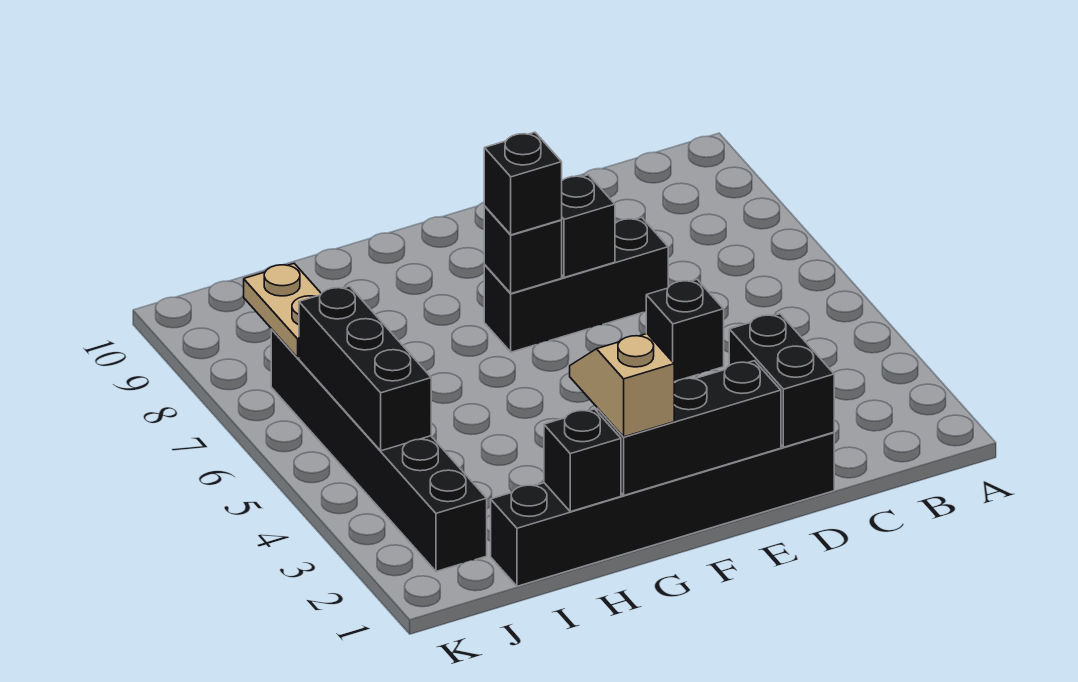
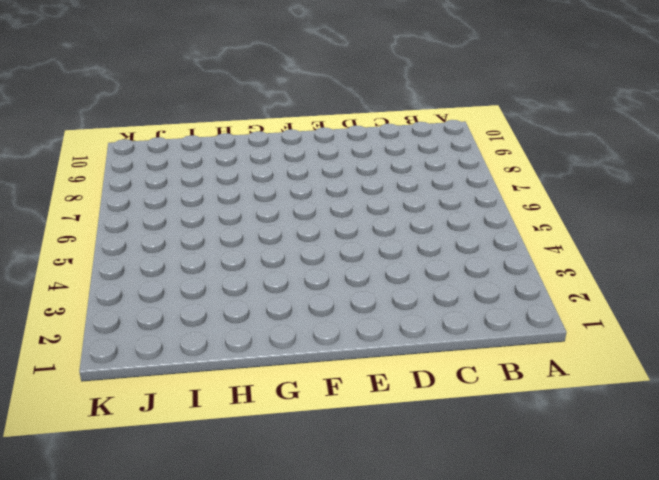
none -> black brick D1:I1 level 1
none -> black brick D5 level 1
none -> black brick D7:F7 level 1

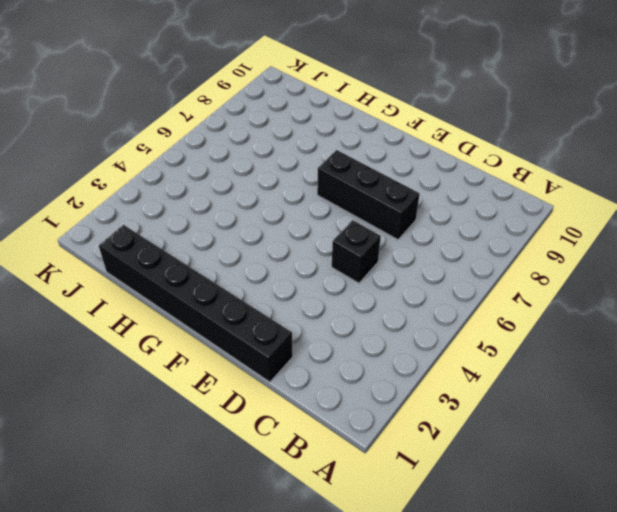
none -> black brick J2:J7 level 1
none -> black brick D1:D2 level 2
none -> black brick E1:G1 level 2

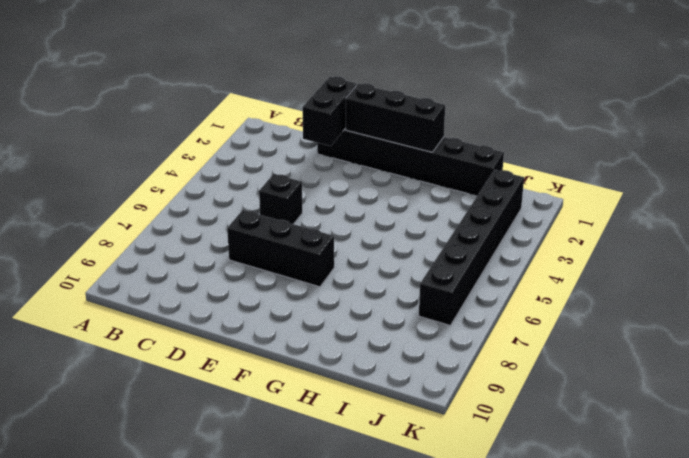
none -> black brick E7 level 2
none -> black brick F7 level 2
none -> black brick H1 level 2

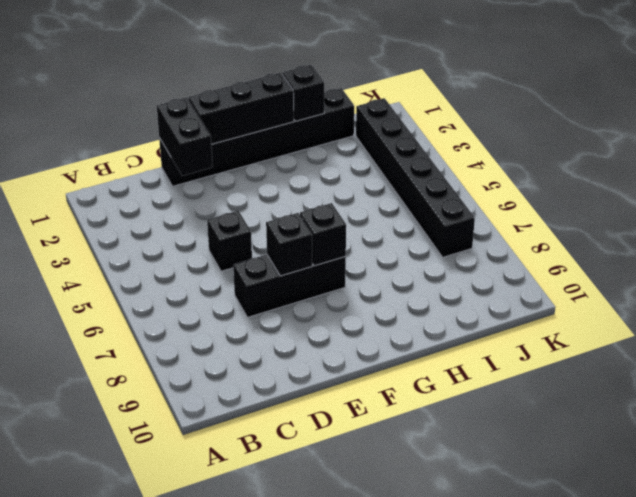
none -> black brick J4:J6 level 2
none -> tan plate J7:J8 level 2
none -> black brick F7 level 3

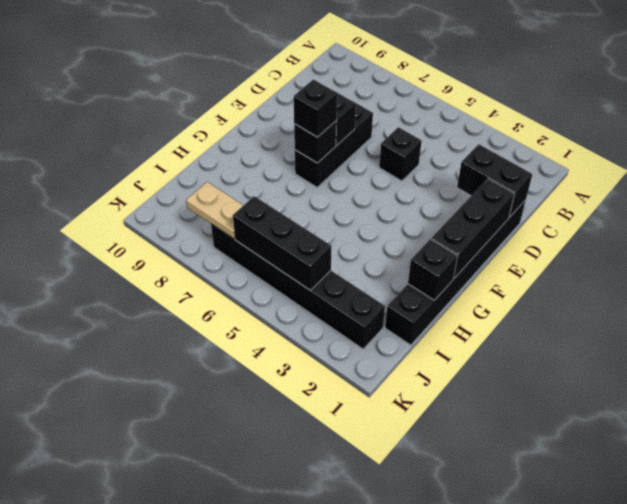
none -> tan slope G1:G2 level 3 top 1

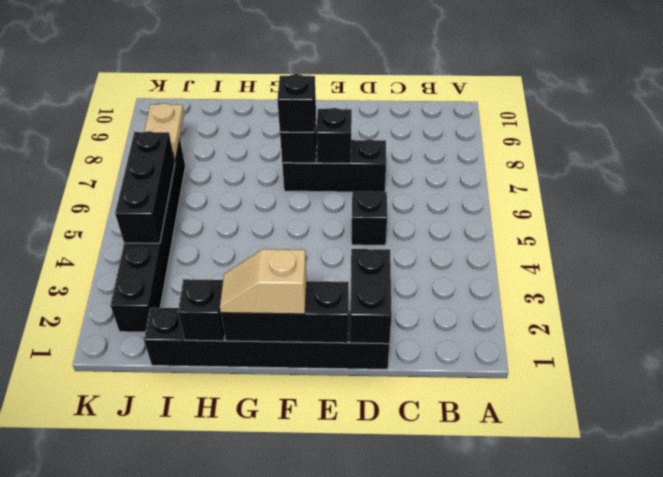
tan slope F1:G1 level 3 top F -> tan slope G1:G2 level 3 top 1

